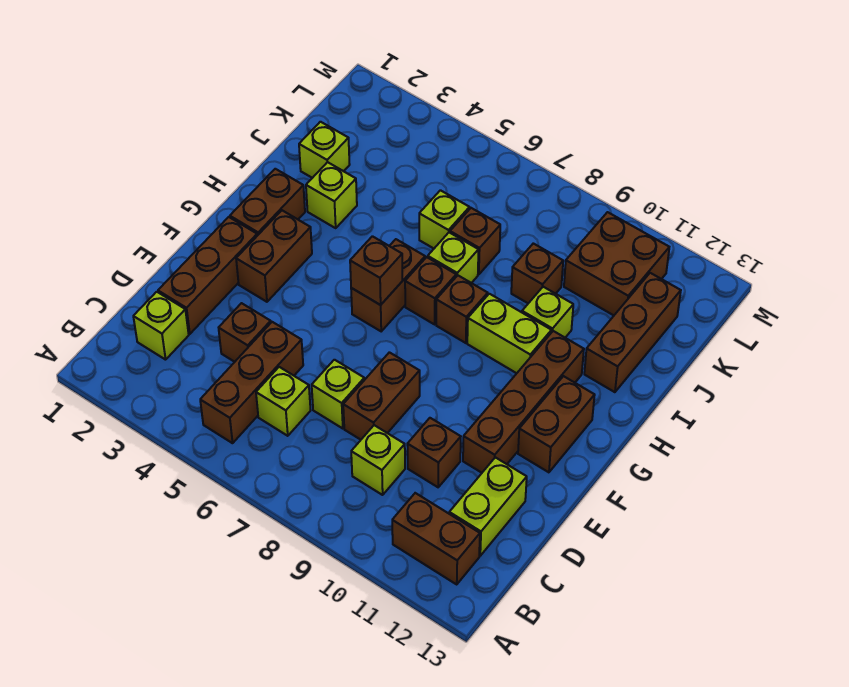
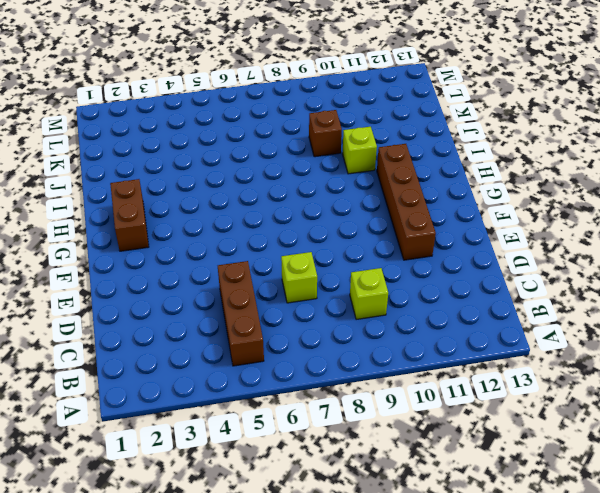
none -> brown brick B11:B12 level 1
none -> lime brick C2 level 1
none -> lime brick C6 level 1

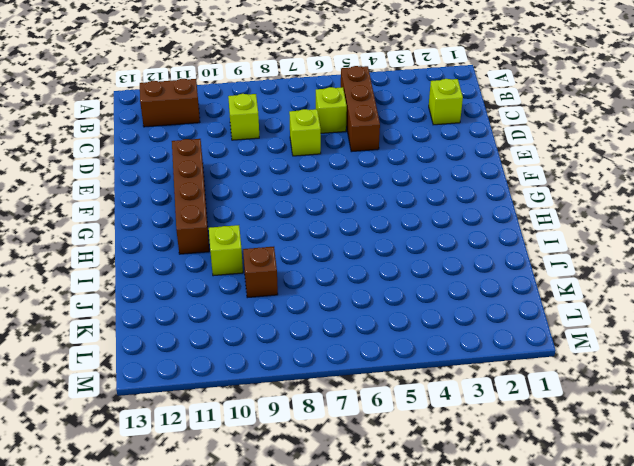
none -> lime brick C12:D12 level 1
none -> brown brick D2:F2 level 1
none -> brown brick D4 level 1

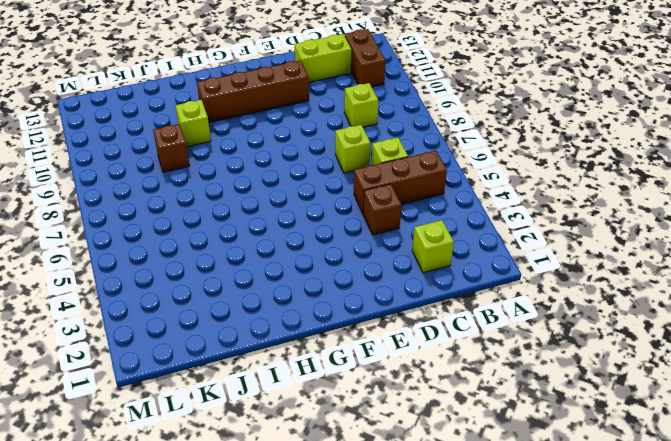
none -> brown brick D2:F2 level 1
none -> brown brick D8:E8 level 1
none -> brown brick D10 level 1

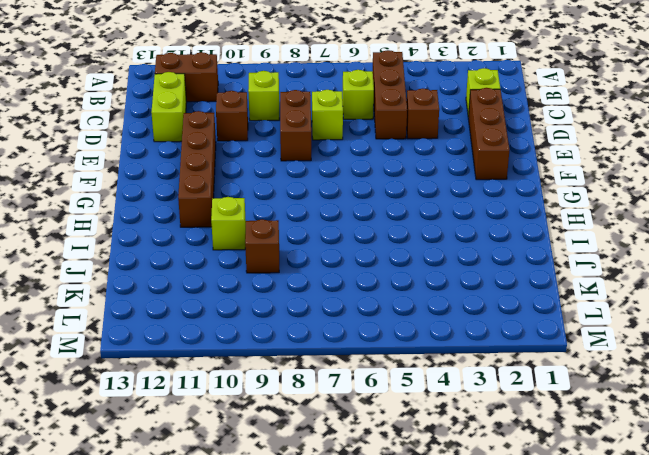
none -> brown brick F3:G3 level 1
none -> brown brick F12:G12 level 1
none -> brown brick G2:H2 level 1

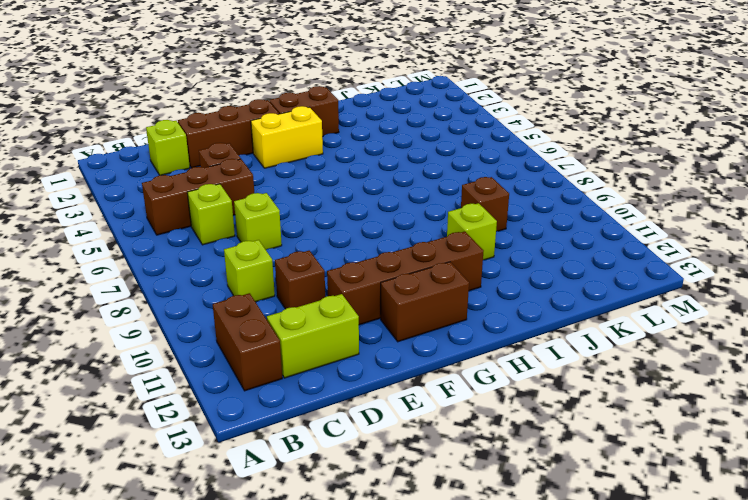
yellow brick F3:G3 level 1 -> brown brick F3:G3 level 1
none -> brown brick D8:E8 level 1
none -> brown brick G6:H6 level 1
none -> brown brick H7 level 1

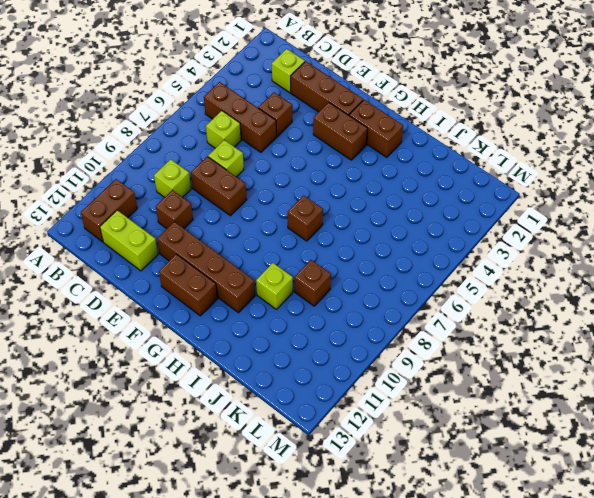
none -> brown brick G6:H6 level 1
none -> brown brick H8 level 1
none -> lime brick H9:H10 level 1

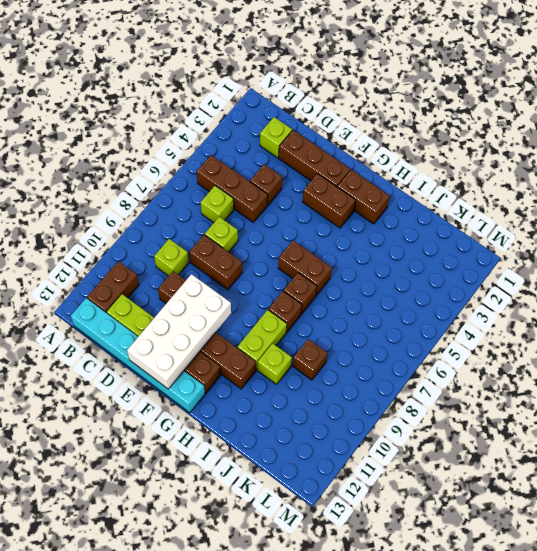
cyan brick B13:G13 level 1 -> none
white brick E10:F13 level 2 -> none
none -> lime brick I3 level 1
none -> lime brick I7 level 1
none -> brown brick I12:K12 level 1

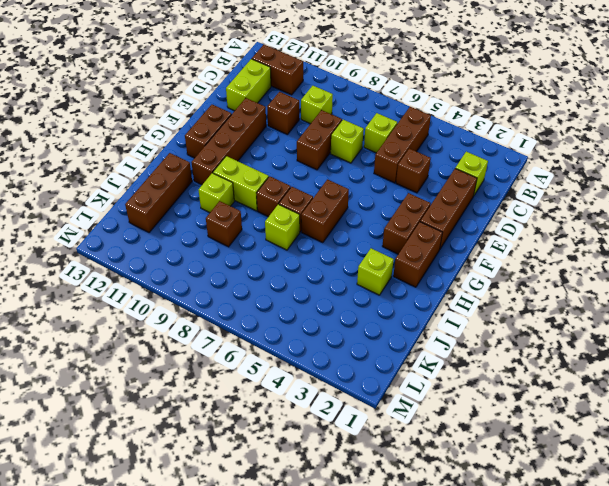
none -> lime brick J2 level 1
none -> lime brick J6 level 1
none -> brown brick J7 level 1

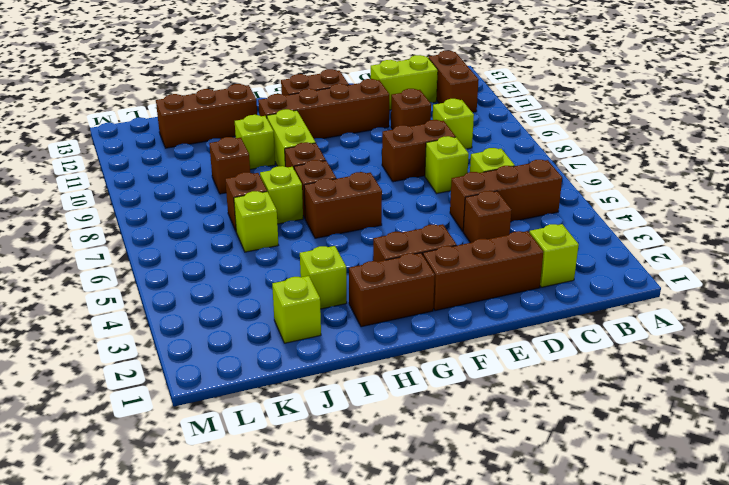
none -> brown brick K10:L11 level 1
none -> brown brick G6 level 2

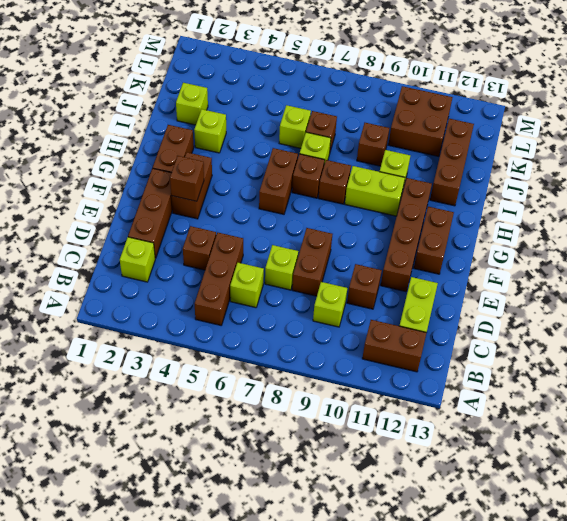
brown brick F3 level 2 -> brown brick G6 level 2

